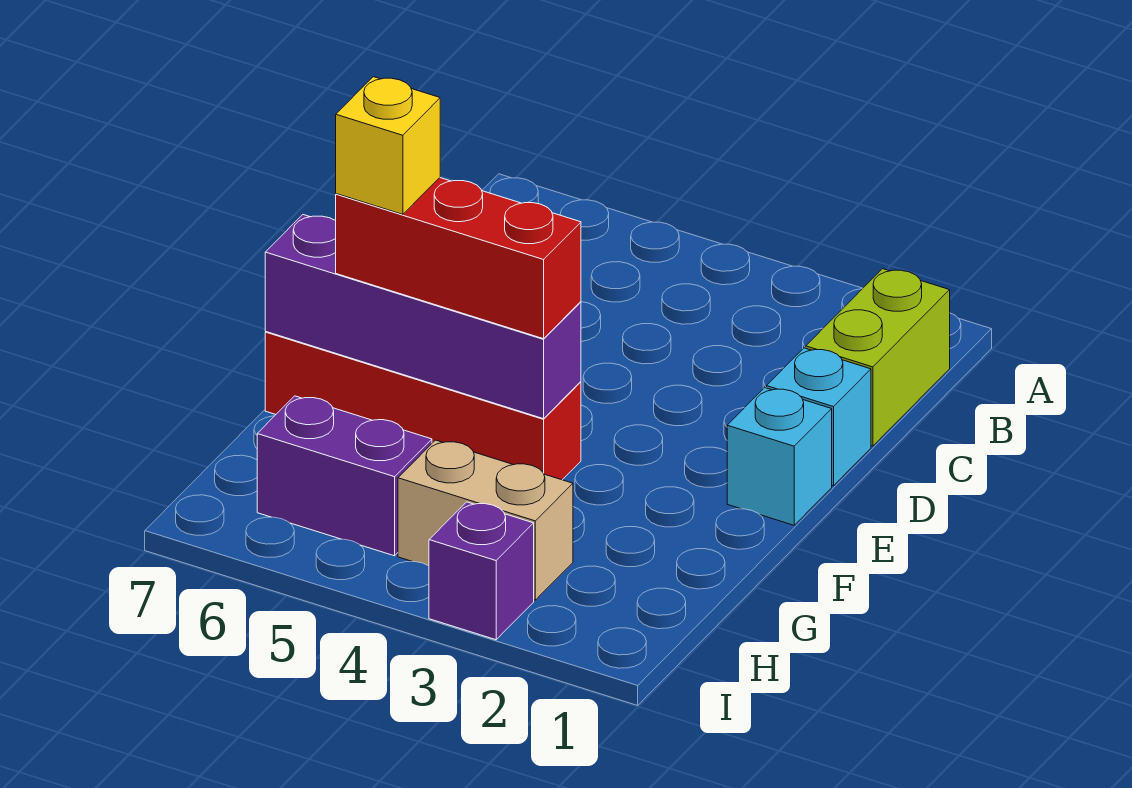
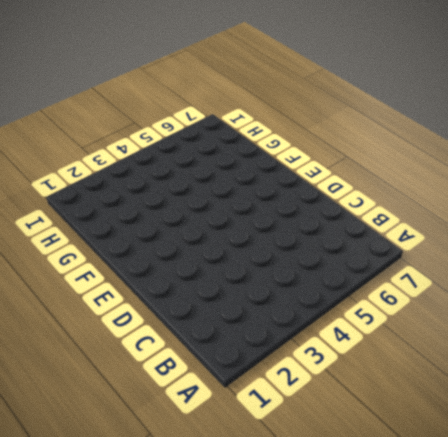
none -> lime brick B1:C1 level 1
none -> cyan brick D1 level 1

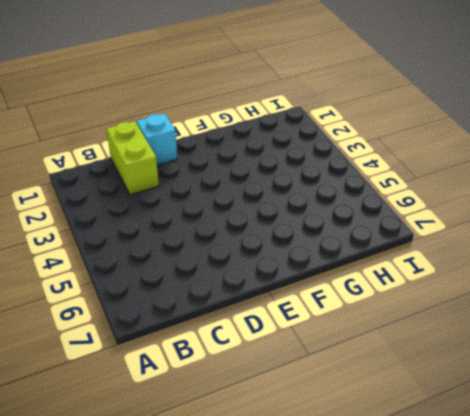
lime brick C1:C2 level 1 -> lime brick B1:C1 level 1
none -> cyan brick E1 level 1
none -> red brick F4:F7 level 1

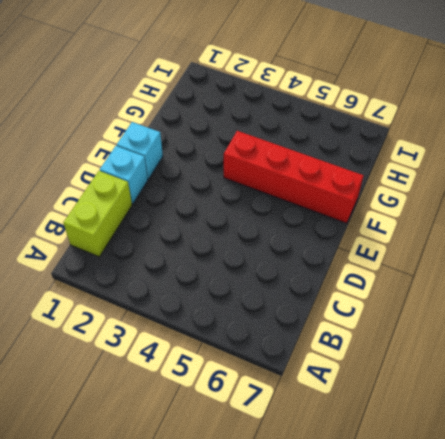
none -> tan brick H3:H4 level 1
none -> purple brick H5:H6 level 1

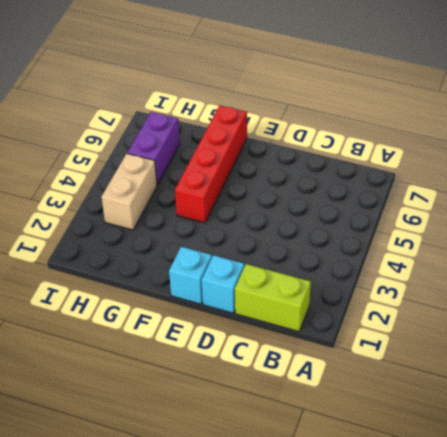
none -> purple brick I3 level 1
none -> purple brick F4:F7 level 2

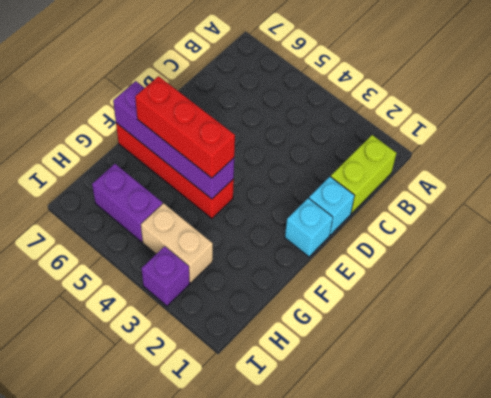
none -> yellow brick F6 level 4

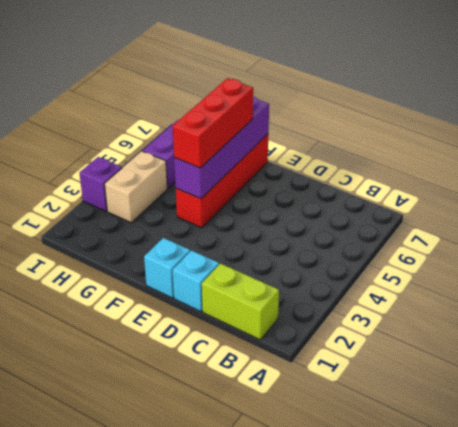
none -> yellow brick F6 level 4

